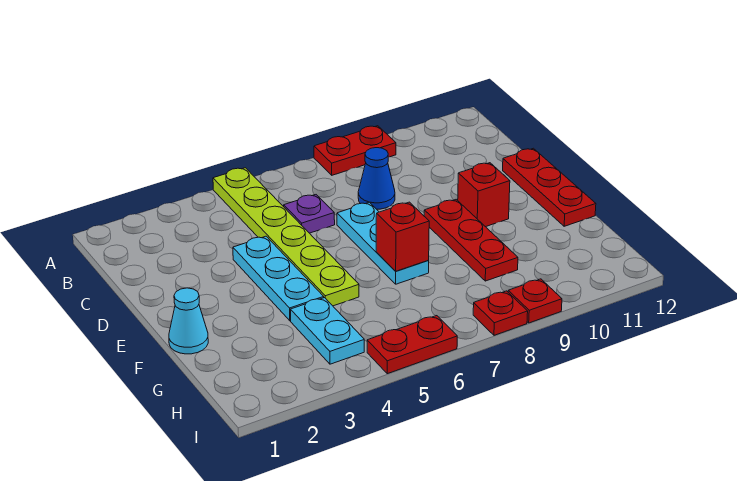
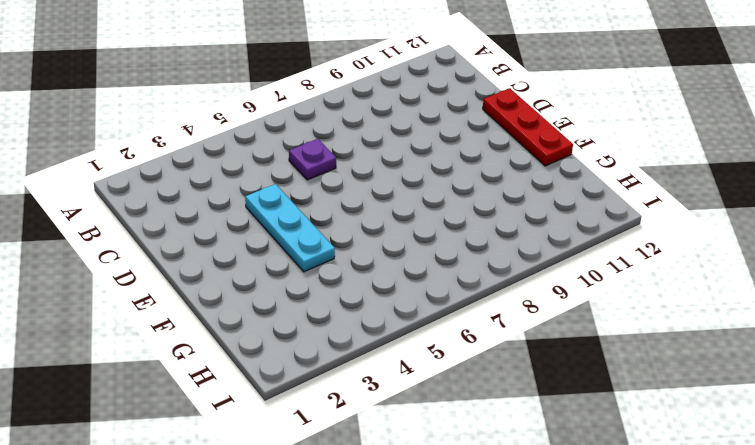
none -> lime plate A5:F5 level 1
none -> red plate A8:A9 level 1
none -> blue cone C8 level 1

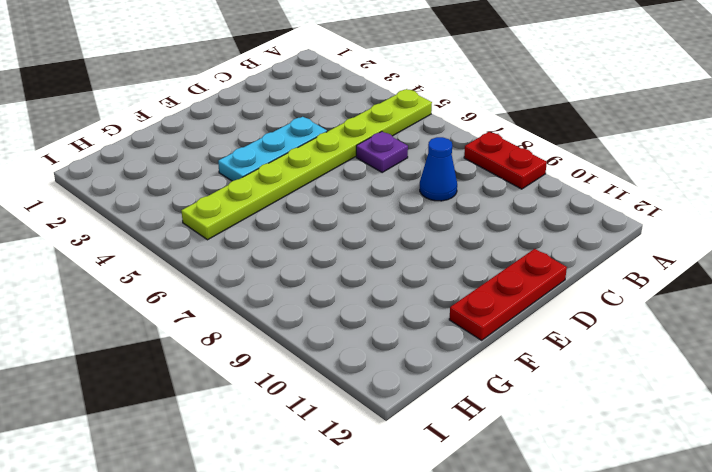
lime plate A5:H5 level 1 -> lime plate A5:F5 level 1
none -> cyan plate D7:F7 level 1
none -> red plate E9:G9 level 1
none -> red brick E10 level 1

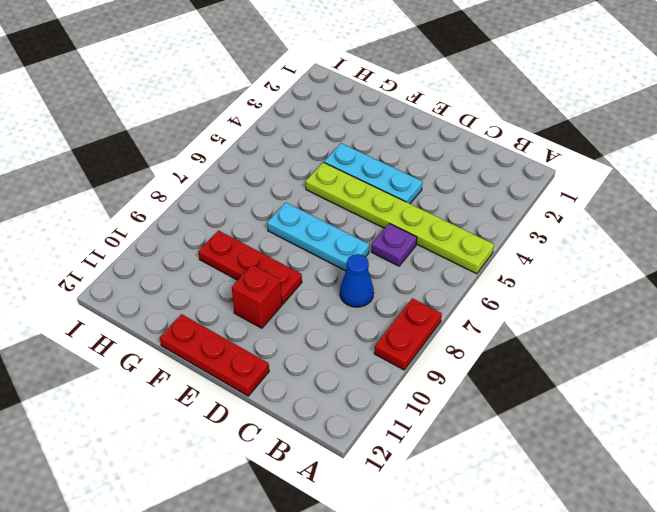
none -> cyan cone F1 level 1
none -> cyan plate G4:H4 level 1
none -> red plate I5:I6 level 1

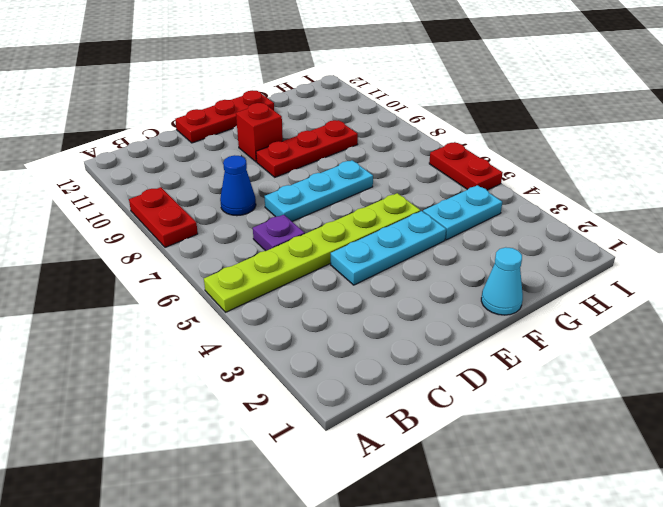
none -> red plate I8 level 1
none -> red plate I9 level 1
none -> red brick F7 level 2

